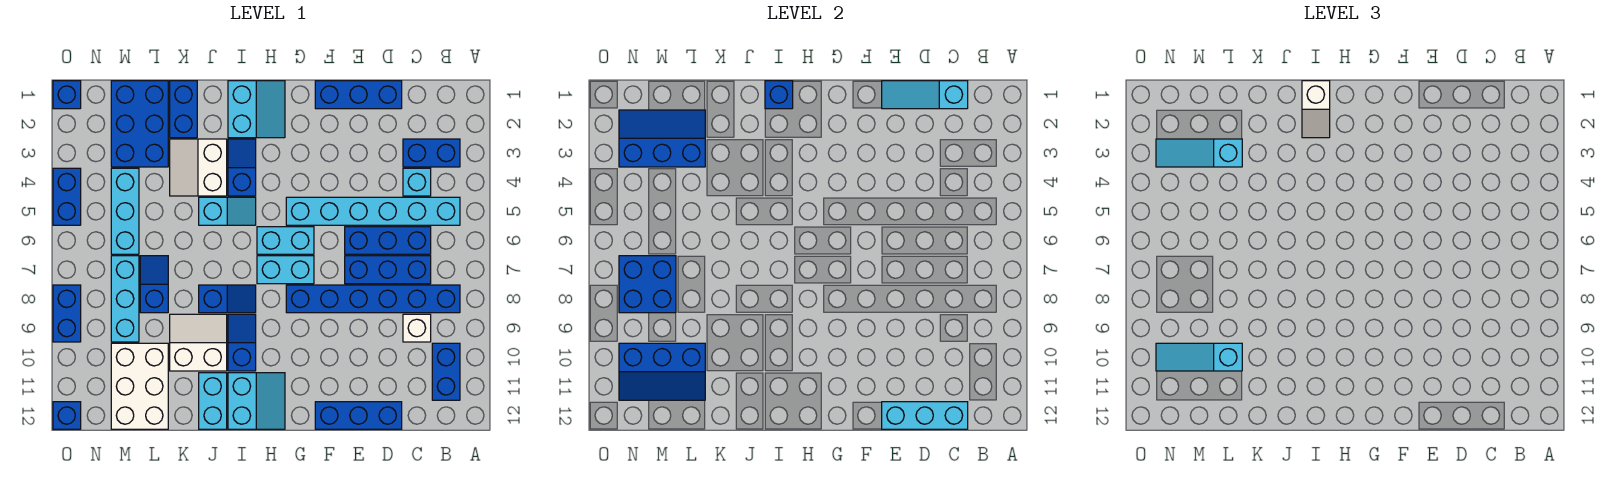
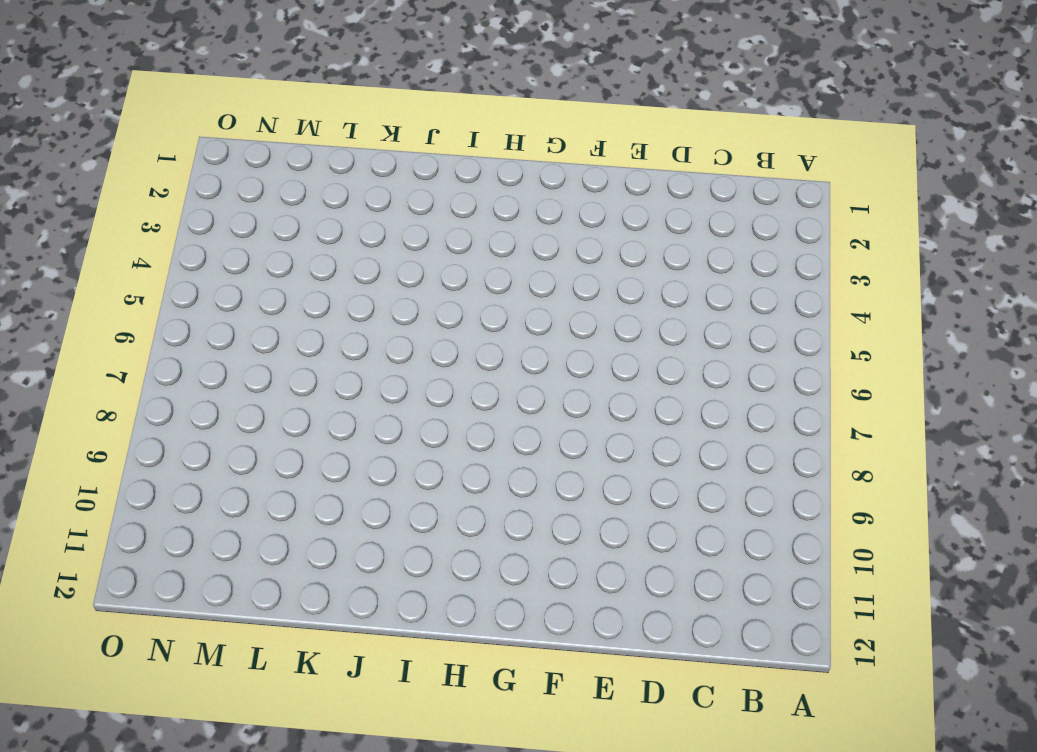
none -> blue brick B3:C3 level 1
none -> cyan brick B5:G5 level 1
none -> blue brick B8:G8 level 1
none -> blue brick B10:B11 level 1

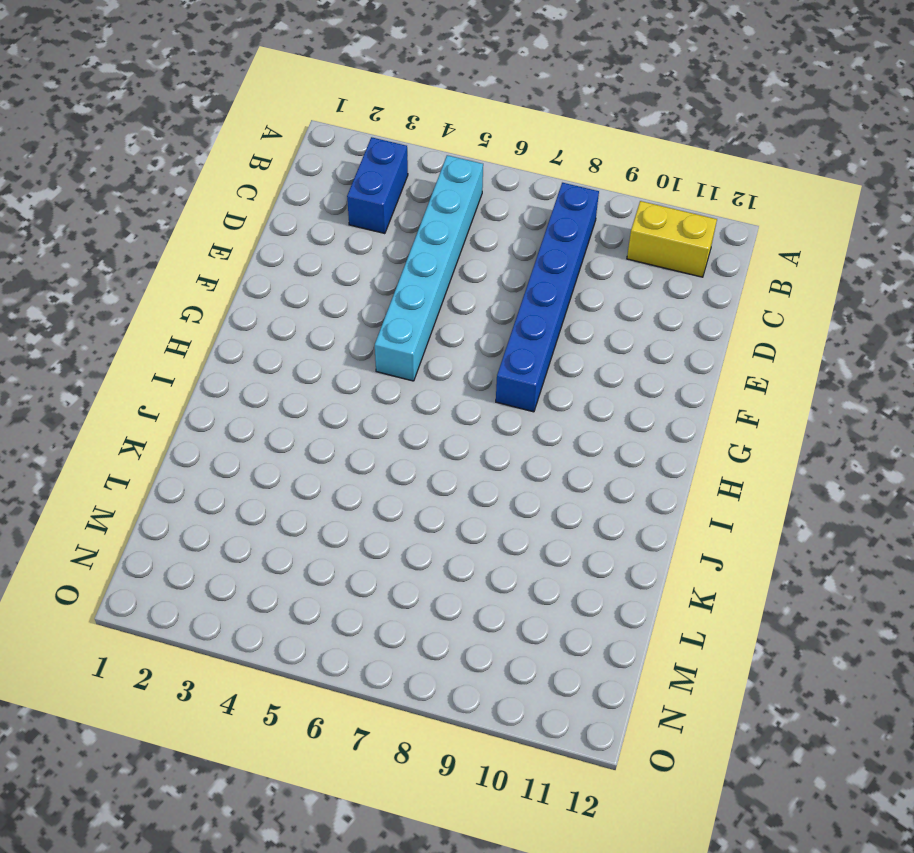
yellow brick B10:B11 level 1 -> blue brick B10:B11 level 1
none -> cyan brick C4 level 1
none -> blue brick C6:E6 level 1
none -> blue brick C7:E7 level 1
none -> white brick C9 level 1

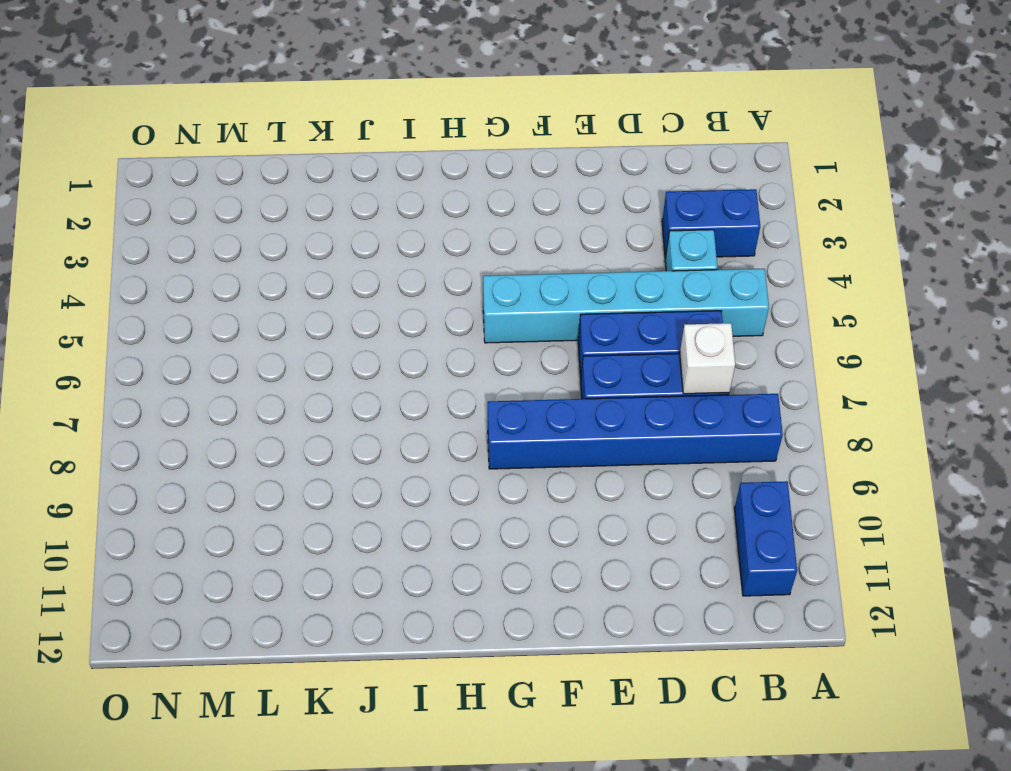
white brick C7 level 2 -> white brick C9 level 1
none -> blue brick D1:F1 level 1
none -> blue brick D12:F12 level 1
none -> cyan brick G6:H6 level 1
none -> cyan brick G7:H7 level 1

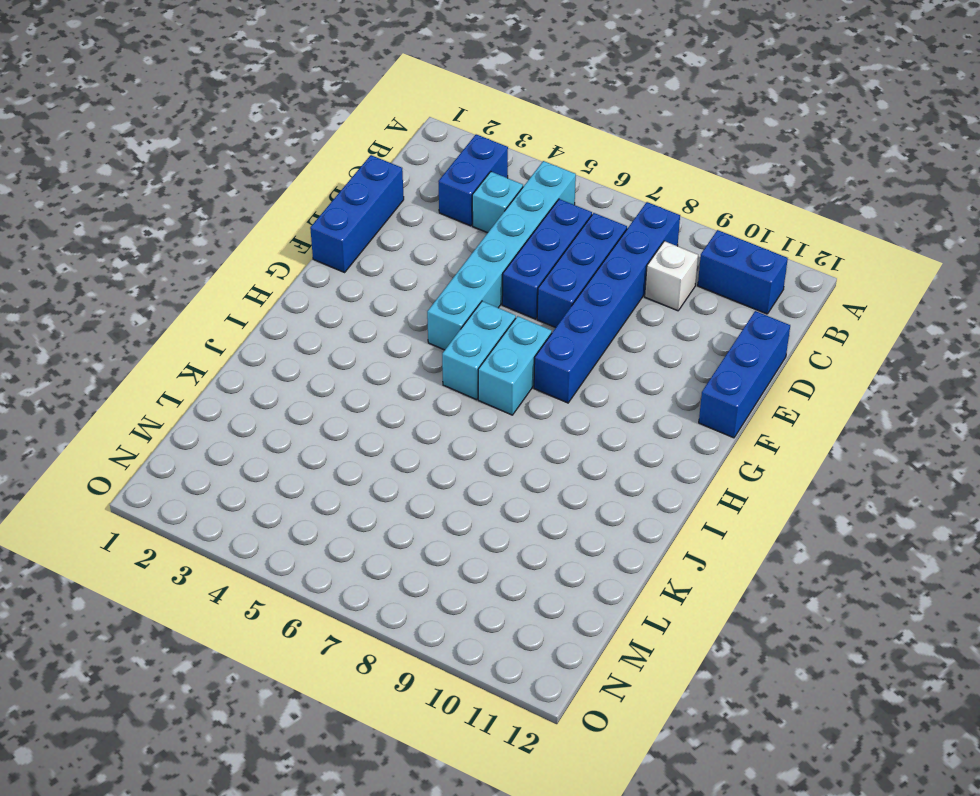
none -> cyan slope H1:I2 level 1 top I
none -> cyan slope H11:I12 level 1 top I
none -> blue slope I3:I4 level 1 top 4
none -> cyan slope I5:J5 level 1 top J

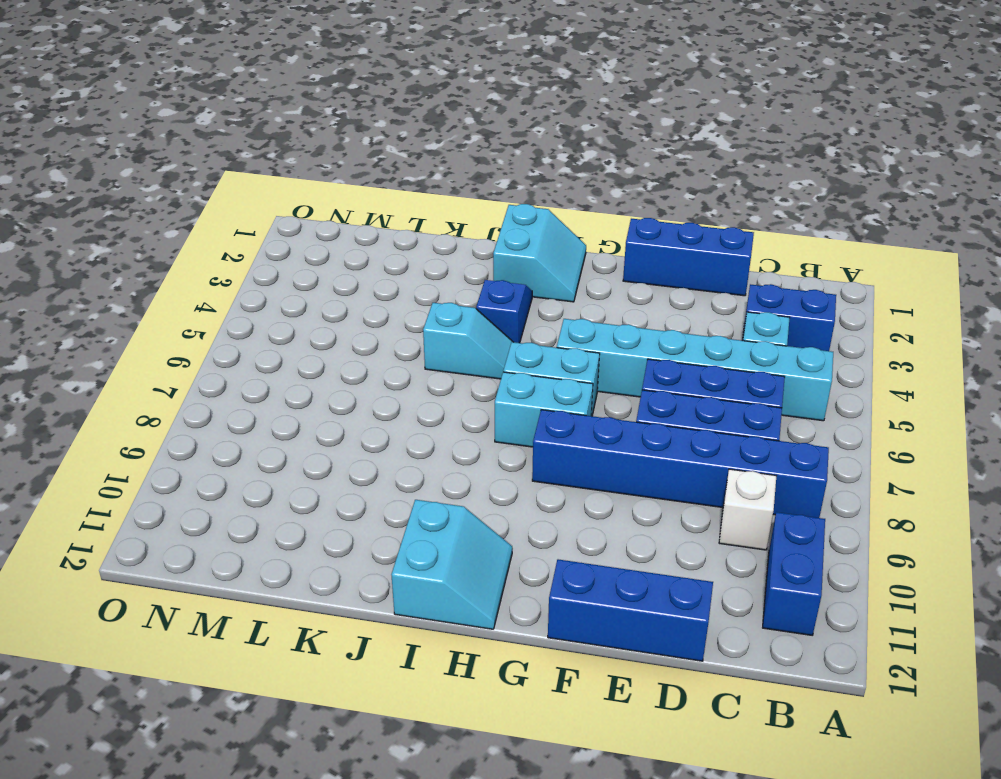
none -> blue slope I8:J8 level 1 top J
none -> blue slope I9:I10 level 1 top 10
none -> white slope J3:K4 level 1 top J
none -> white slope J9:K10 level 1 top 10

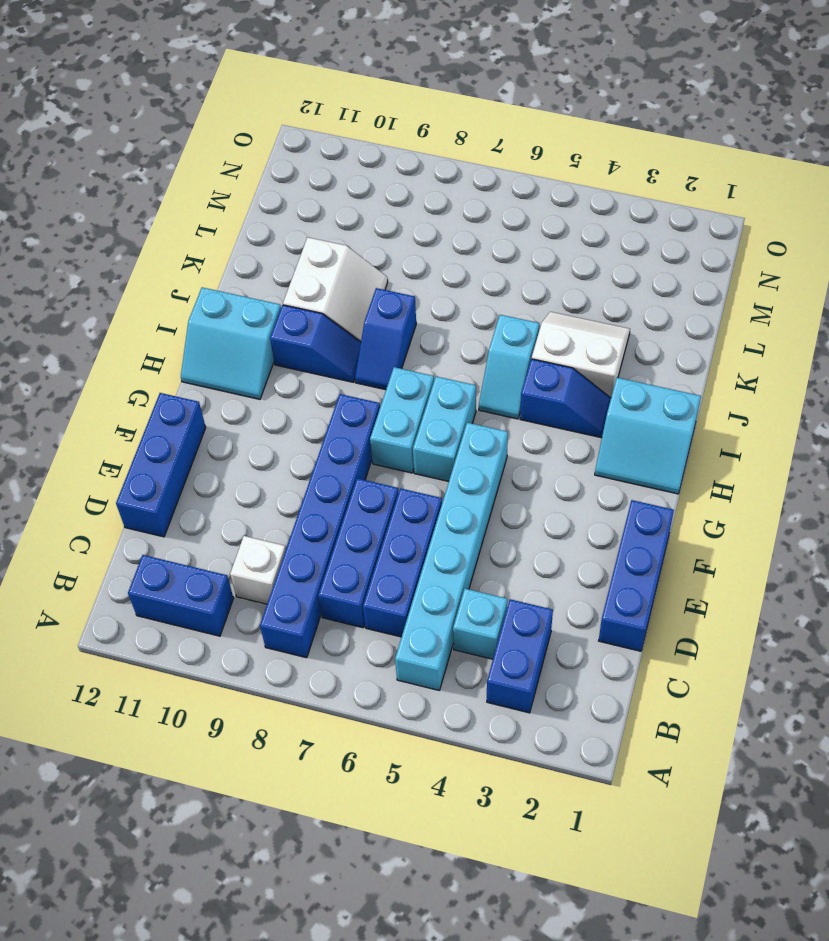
none -> cyan brick J11:J12 level 1
none -> blue brick K1:K2 level 1
none -> blue brick L1:M3 level 1
none -> blue slope L7:L8 level 1 top 8

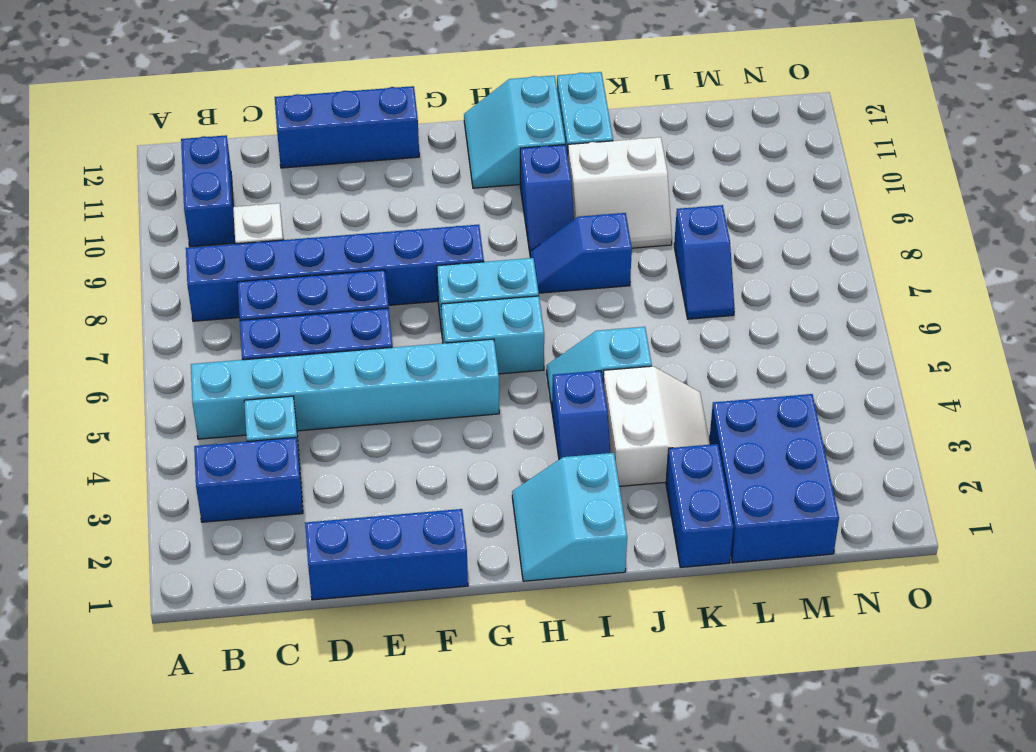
none -> white brick L10:M12 level 1
none -> cyan brick M4:M6 level 1
none -> cyan brick M7:M9 level 1
none -> blue brick O1 level 1

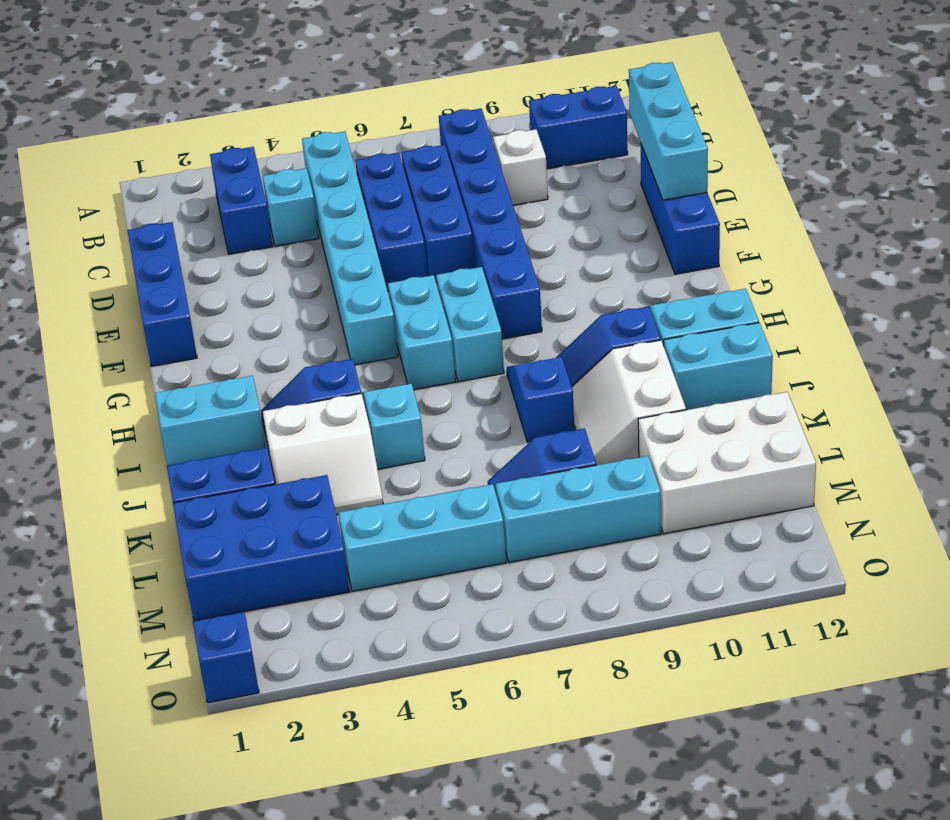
none -> blue brick O4:O5 level 1
none -> blue brick O8:O9 level 1
none -> blue brick O12 level 1
none -> cyan slope C1:E1 level 2 top C

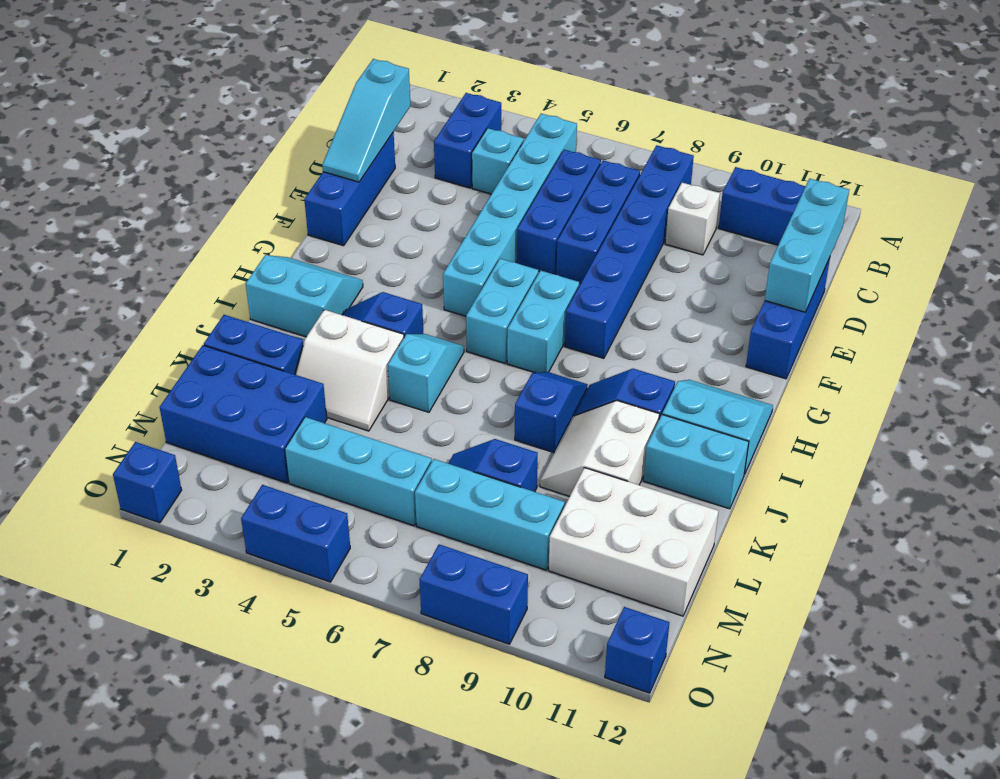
none -> blue brick I1 level 2
none -> blue slope L2:N3 level 2 top 3
none -> blue slope L10:N11 level 2 top 10
none -> blue brick M7:N8 level 2

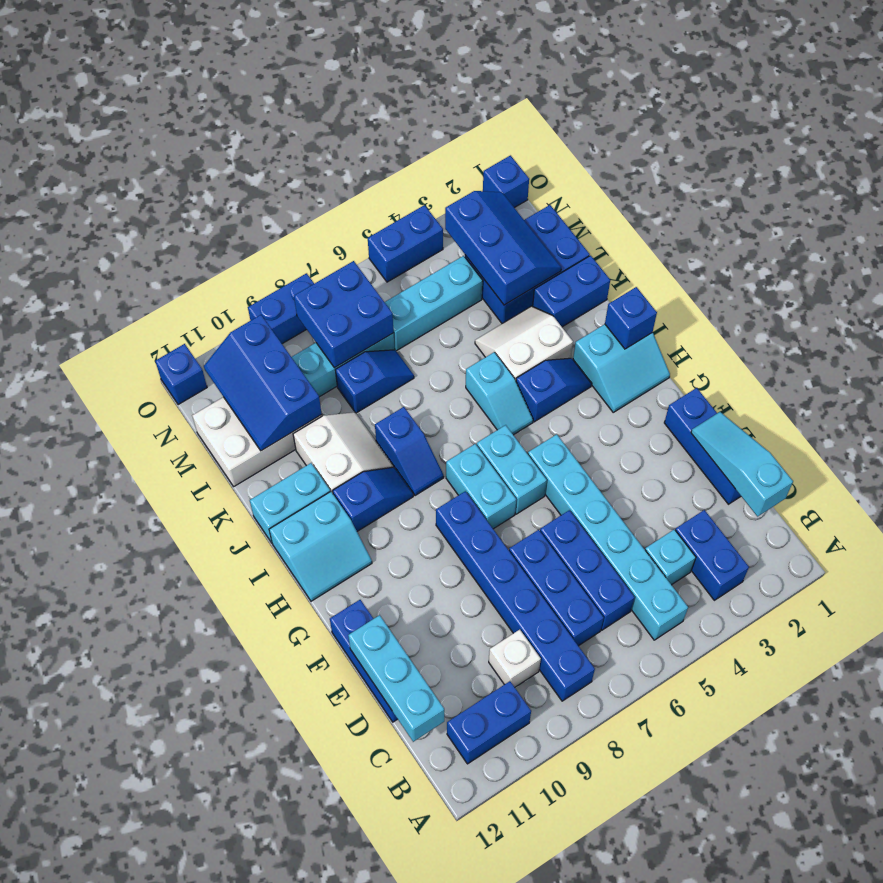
none -> white slope I1:I2 level 3 top 1
none -> cyan slope L3:N3 level 3 top L
none -> cyan slope L10:N10 level 3 top L

